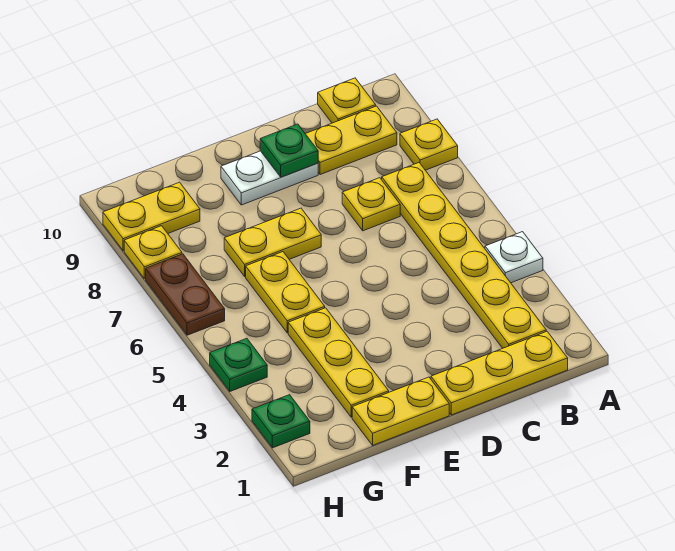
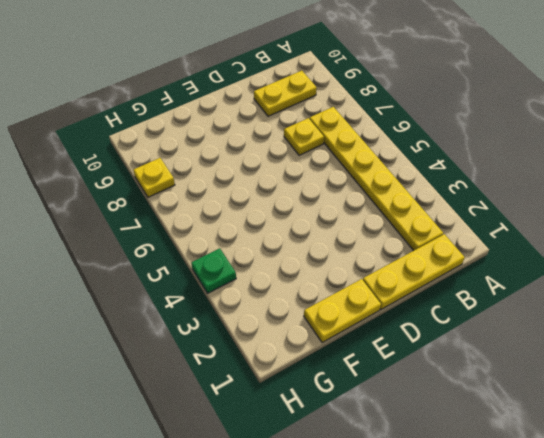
none -> white plate A4 level 1
none -> yellow plate A8 level 1
none -> yellow plate B10 level 1

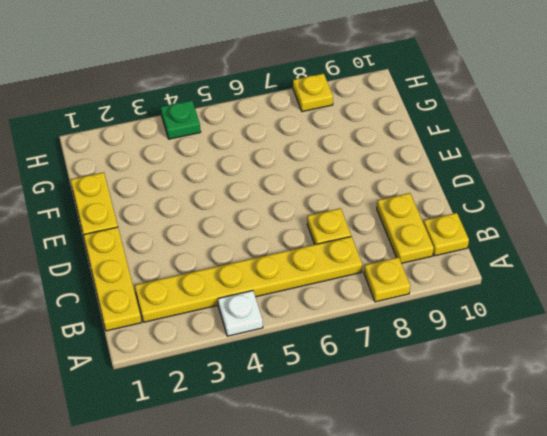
none -> white plate D9:E9 level 1
none -> yellow plate E7:F7 level 1
none -> yellow plate F2:F4 level 1

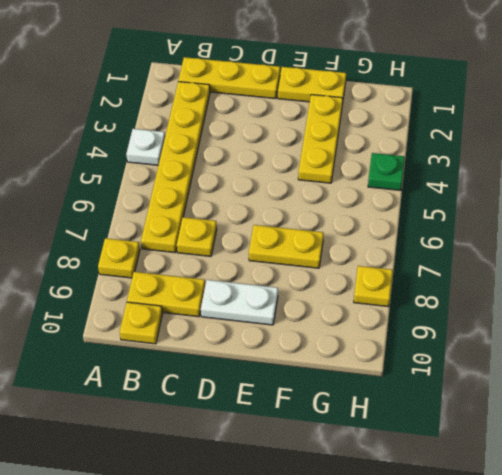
none -> yellow plate F5:F6 level 1
none -> yellow plate G9:H9 level 1
none -> green plate H2 level 1

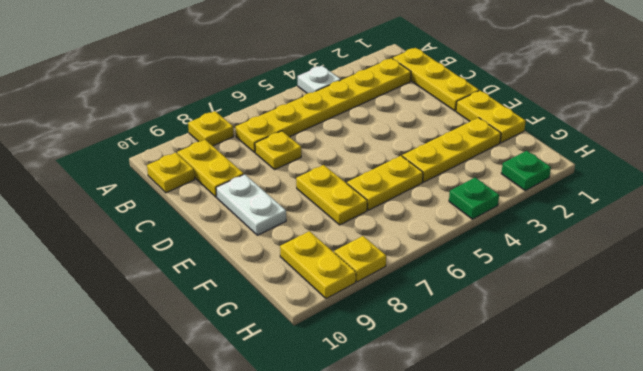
none -> brown plate H6:H7 level 1
none -> green plate D9 level 2

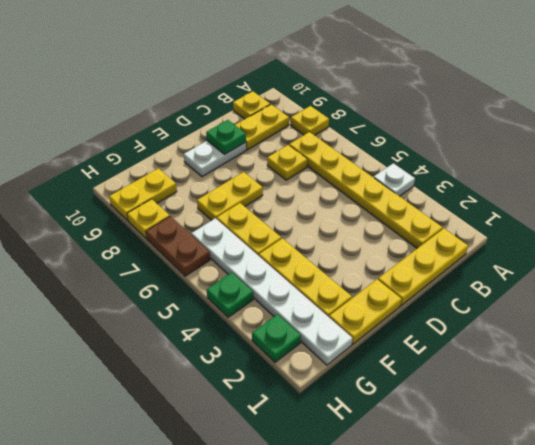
white plate G1:G6 level 1 -> none

